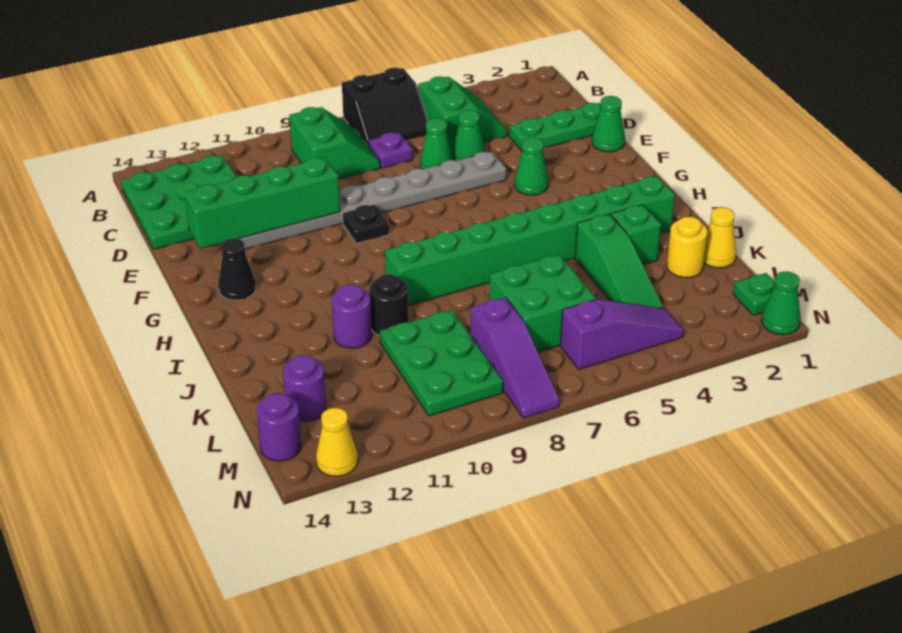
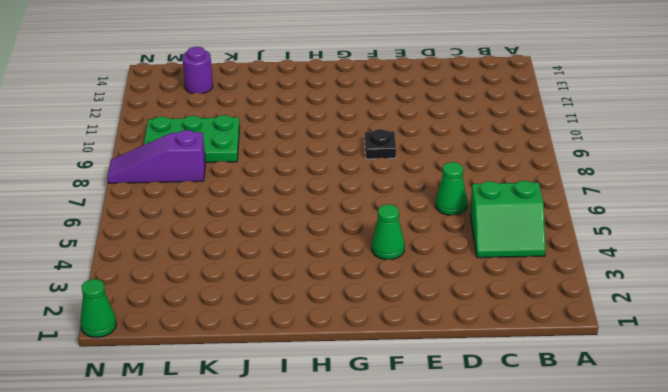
none -> black slope A6:B7 level 1 top A
none -> green slope B8:C9 level 1 top 9
none -> green plate B12:D14 level 1
none -> purple plate C7 level 1

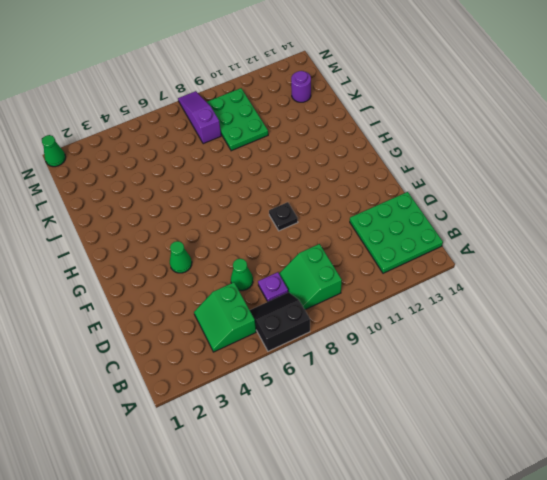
none -> green plate D1:D3 level 1
none -> green cone D5 level 1
none -> green cone E1 level 1
none -> grey plate E5:E12 level 1

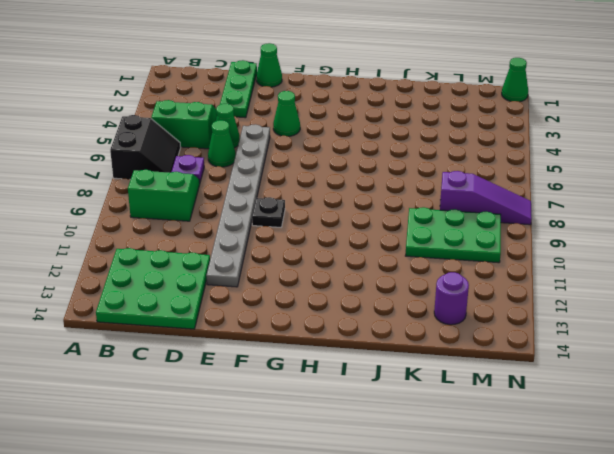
none -> black cone G13 level 1
none -> green brick I2:I9 level 1
none -> green brick J3 level 1
none -> green slope J4:L4 level 1 top J

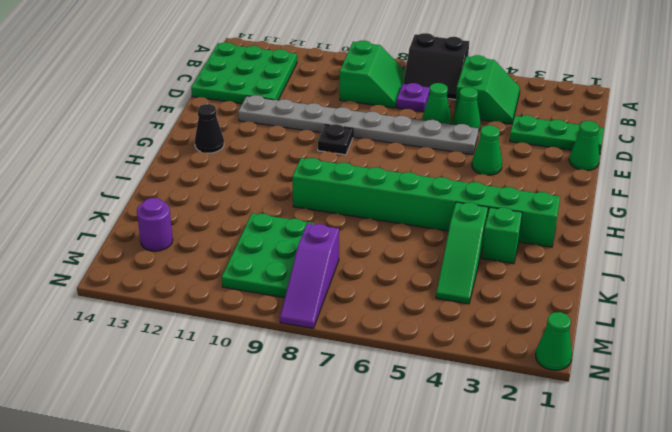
none -> black round brick J10 level 1
none -> purple round brick J11 level 1
none -> yellow cone K1 level 1
none -> yellow round brick K2 level 1

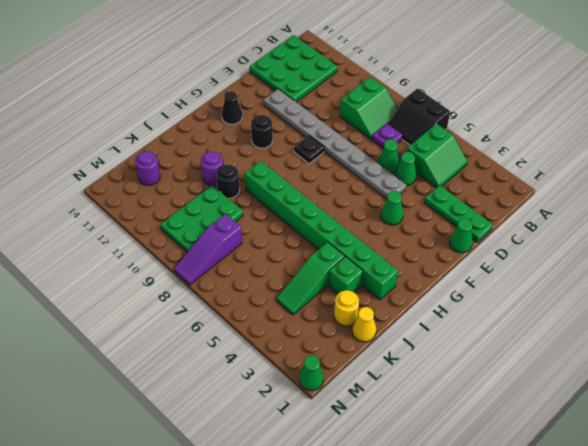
black round brick G11 level 1 -> none
none -> green brick K6:L7 level 1
none -> green plate M1 level 1
none -> purple slope M4:M6 level 1 top 6
none -> purple round brick M14 level 1

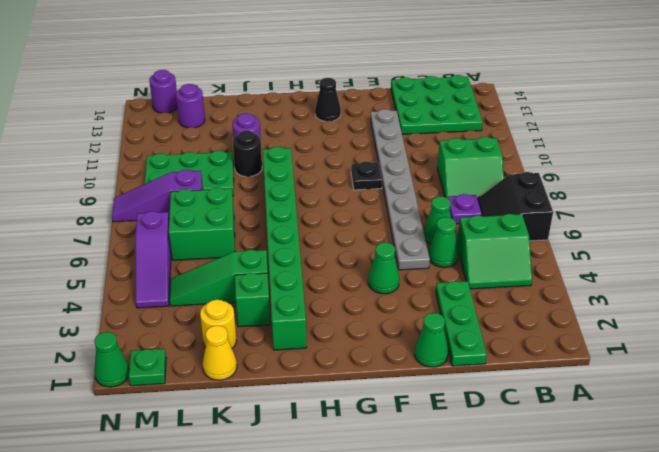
none -> yellow cone N13 level 1
none -> green brick E10:E13 level 2

